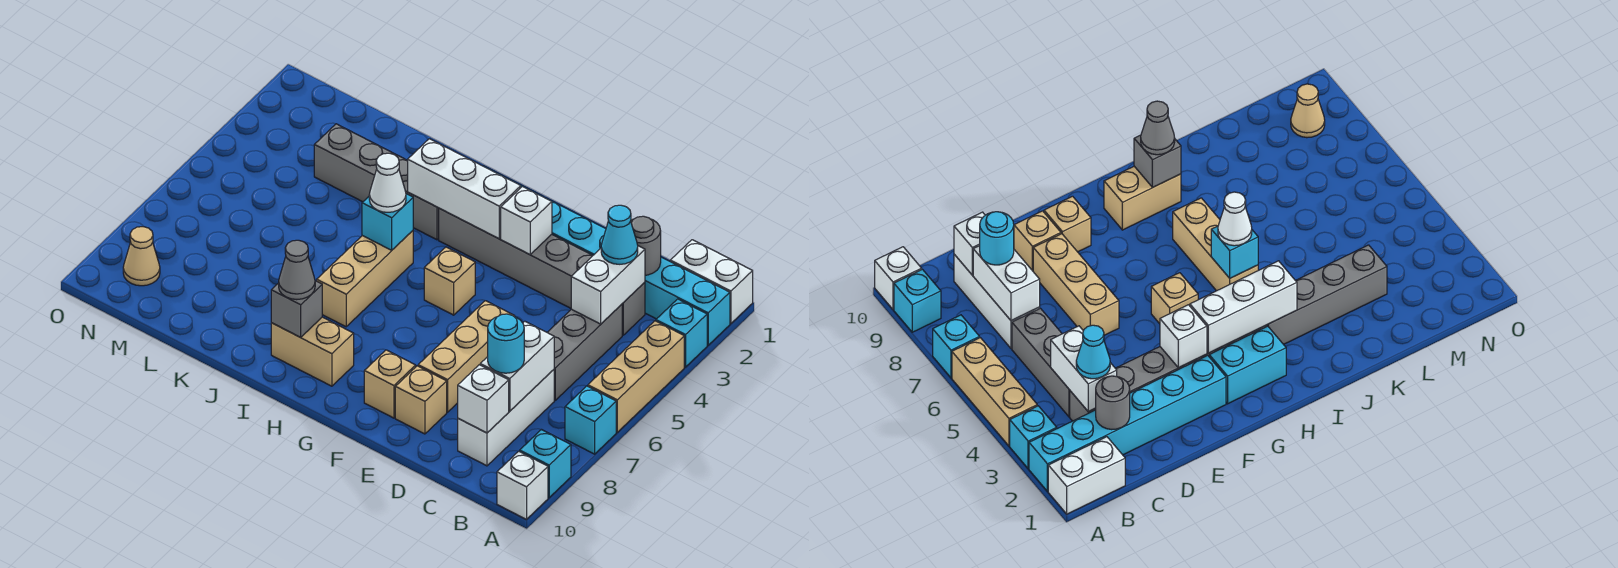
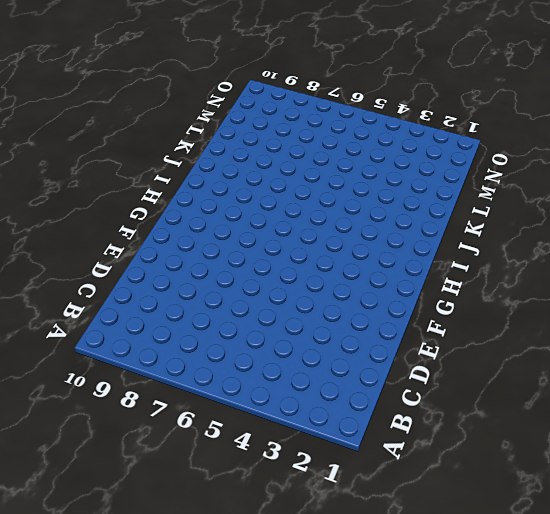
none -> white brick A1:B1 level 1
none -> cyan brick A2:F2 level 1
none -> cyan brick A3 level 1
none -> tan brick A4:A6 level 1

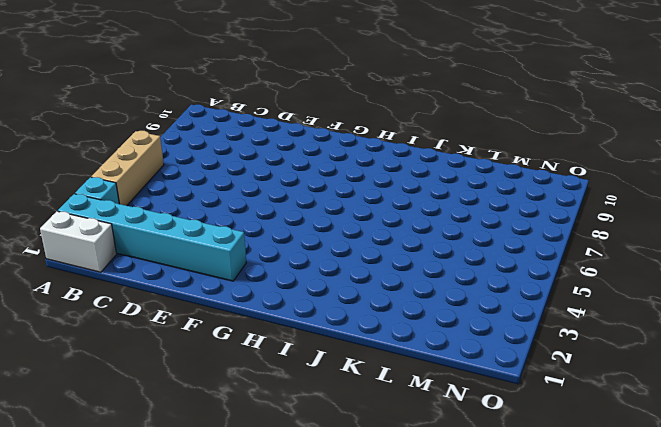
none -> cyan brick A7 level 1
none -> cyan brick A9 level 1
none -> white brick A10 level 1
none -> grey brick C3:H3 level 1

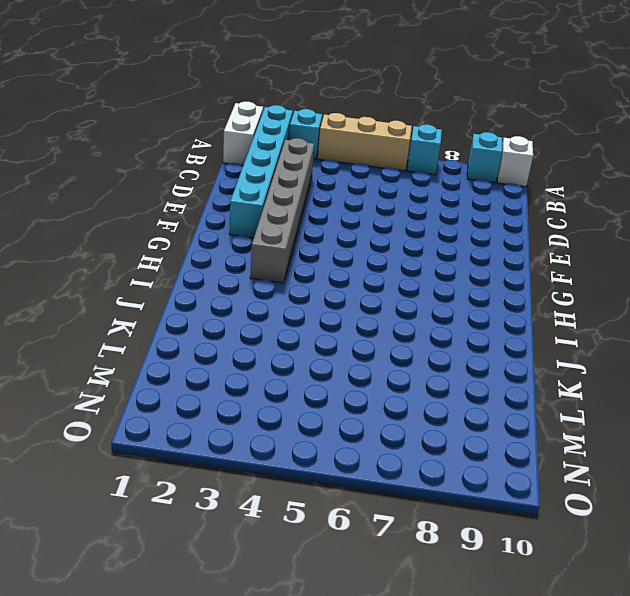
none -> grey brick C4:C6 level 1
none -> white brick C7:C9 level 1
none -> tan brick E6:E8 level 1
none -> tan brick E9 level 1

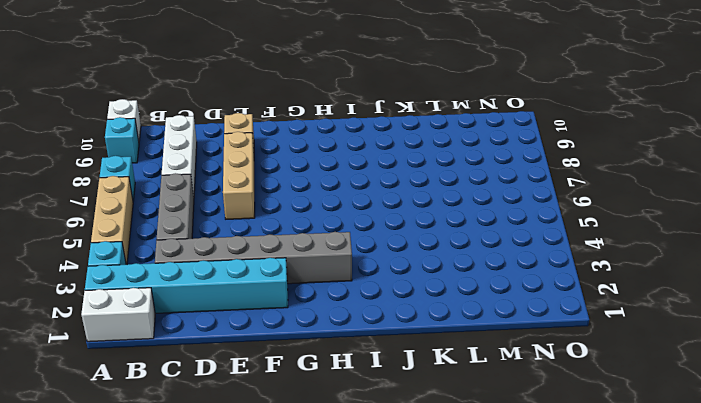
none -> tan brick F9 level 1
none -> cyan brick G2:H2 level 1
none -> tan brick G5 level 1
none -> tan brick H9:I9 level 1

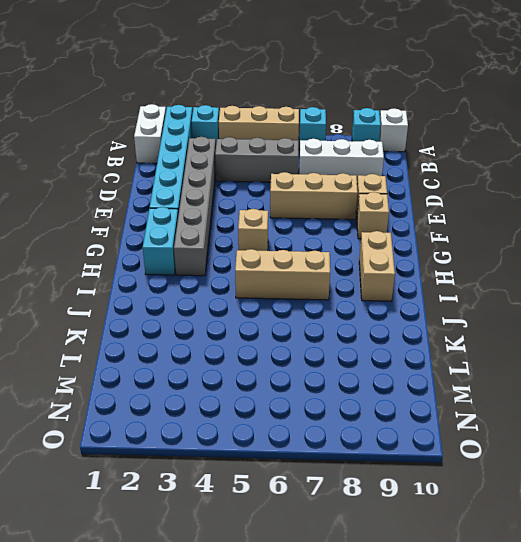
none -> grey brick I3:L3 level 1
none -> tan cone N9 level 1
none -> grey round brick C2 level 2
none -> white brick C3:C4 level 2

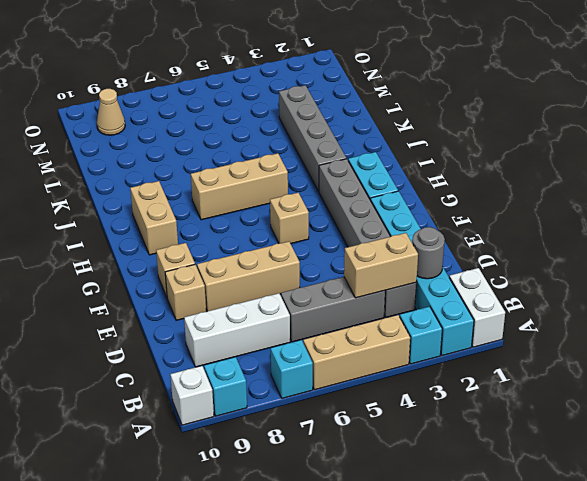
tan brick C3:C4 level 2 -> white brick C3:C4 level 2
none -> white brick C7:C8 level 2
none -> white brick C9 level 2
none -> white brick F3 level 2
none -> white brick G3:I3 level 2

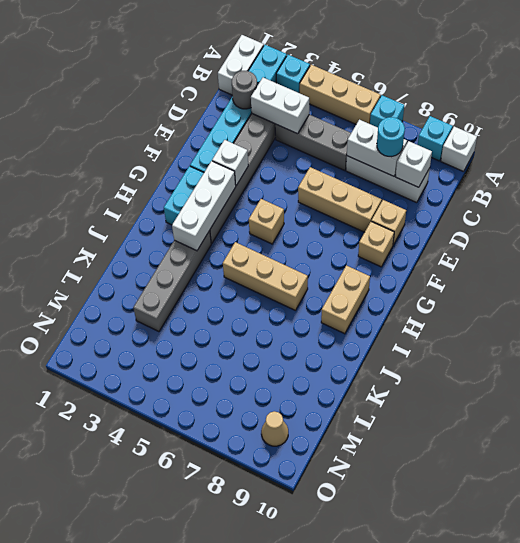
none -> cyan brick I5 level 2
none -> grey brick I9 level 2
none -> cyan cone C3 level 3
none -> white cone I5 level 3

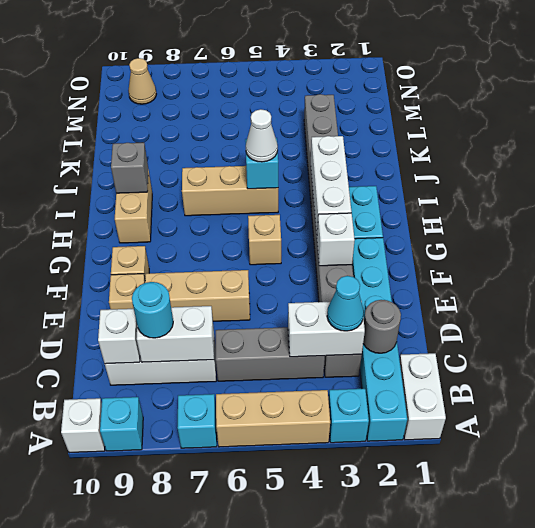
none -> grey cone I9 level 3

